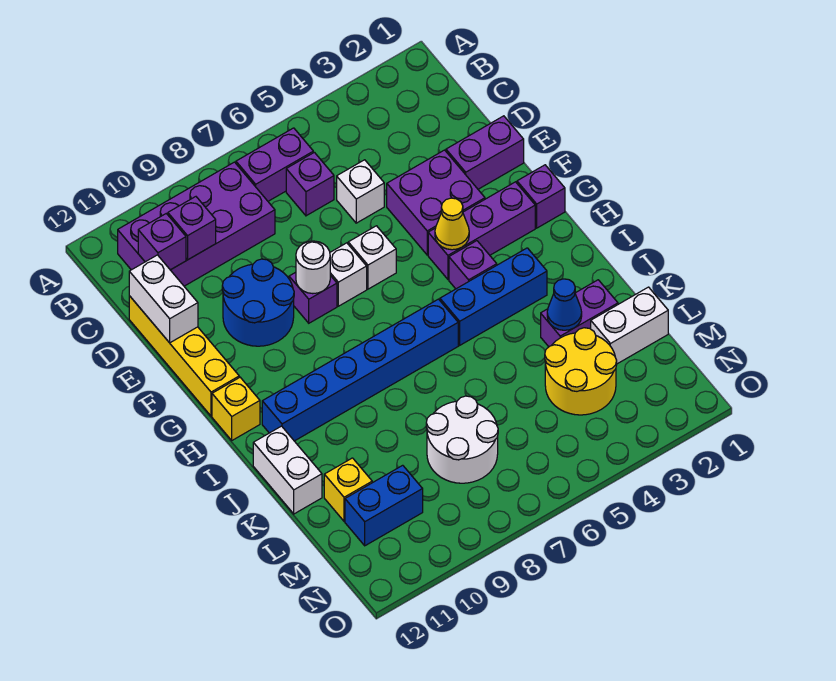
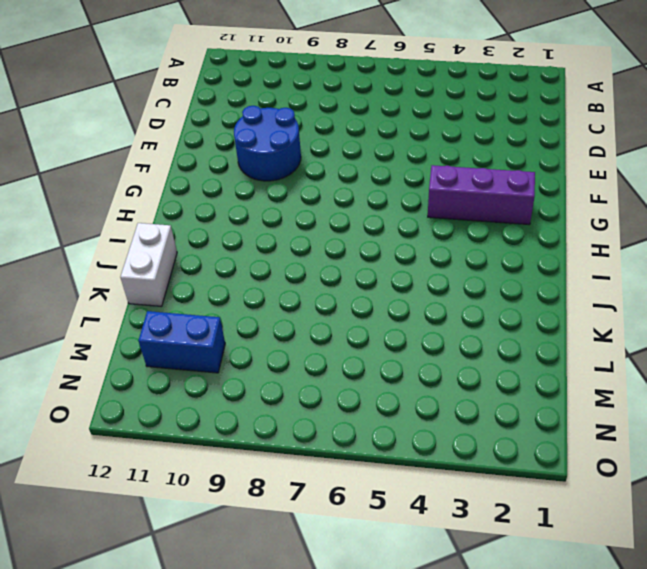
none -> purple brick B6:B7 level 1
none -> purple brick B8:C11 level 1
none -> purple brick C6 level 1
none -> white brick D5 level 1

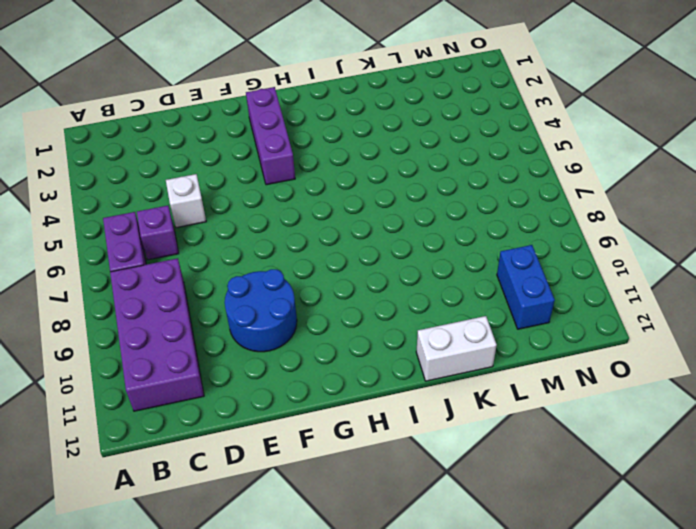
none -> yellow brick D12:G12 level 1
none -> purple brick E1:E2 level 1
none -> purple brick E3:F4 level 1
none -> white brick F6 level 1

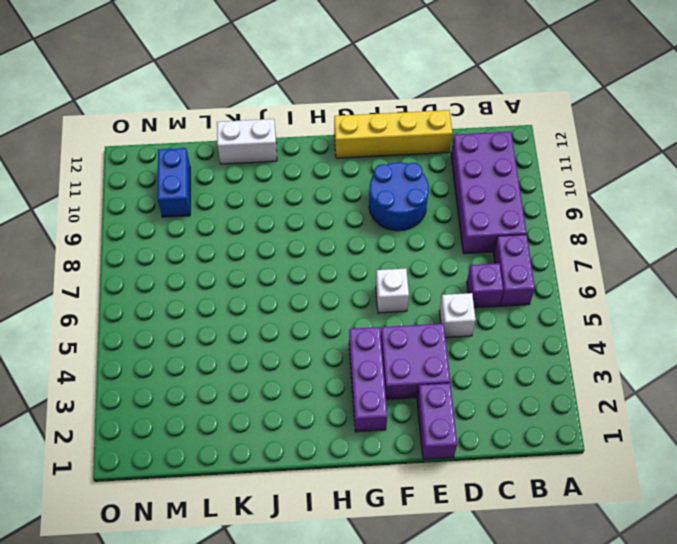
none -> white brick F7 level 1
none -> purple brick F8 level 1
none -> purple brick G1 level 1
none -> purple brick H4 level 1

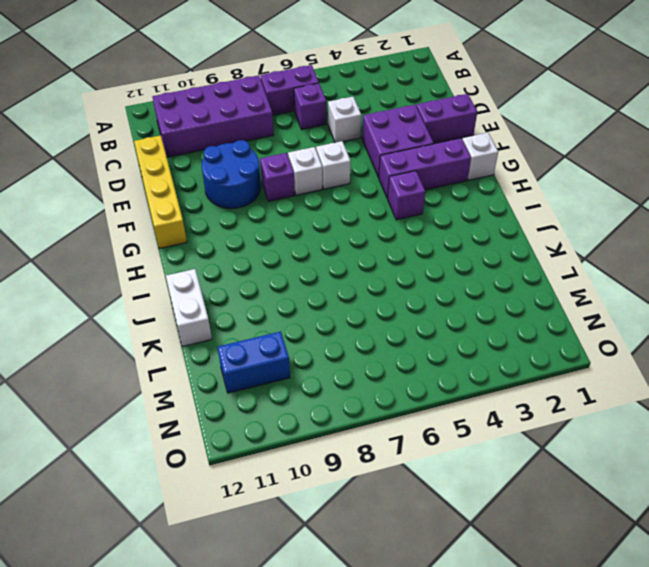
white brick G1 level 1 -> purple brick G1 level 1
none -> yellow brick H12 level 1
none -> blue brick I3:I5 level 1
none -> blue brick I6:I11 level 1
none -> purple brick K2:K3 level 1

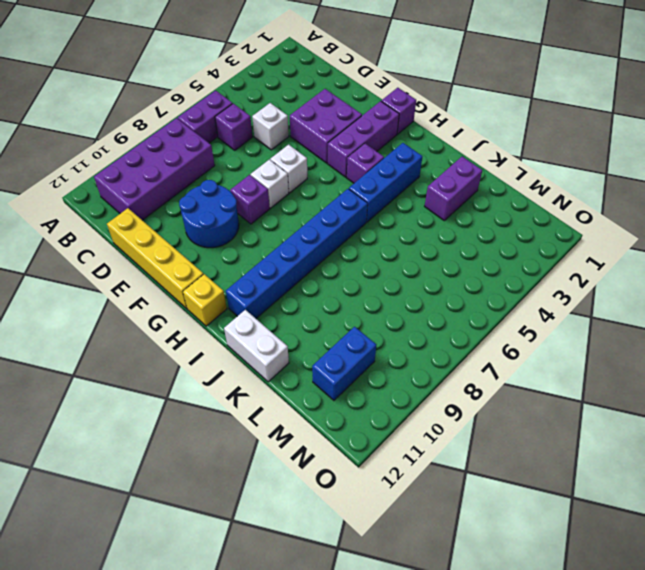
none -> purple brick E1:E2 level 1
none -> white brick L1:L2 level 1
none -> yellow round brick L3:M4 level 1
none -> white round brick L7:M8 level 1

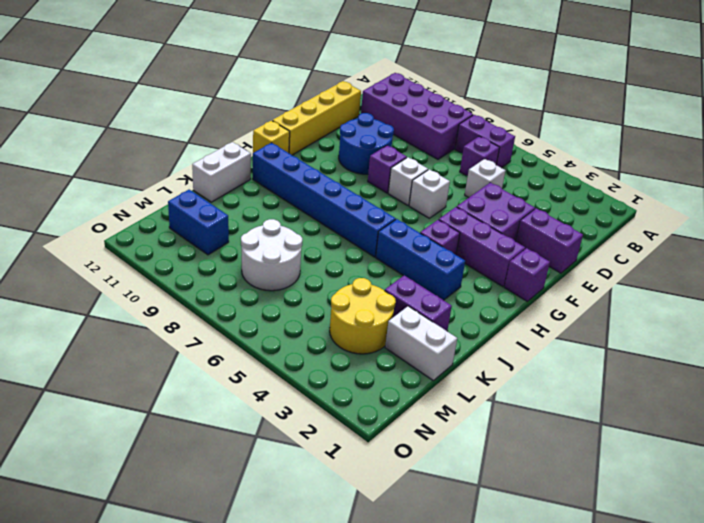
none -> yellow brick L11 level 1
none -> purple brick C10 level 2
none -> purple brick C11 level 2
none -> white brick D12:E12 level 2

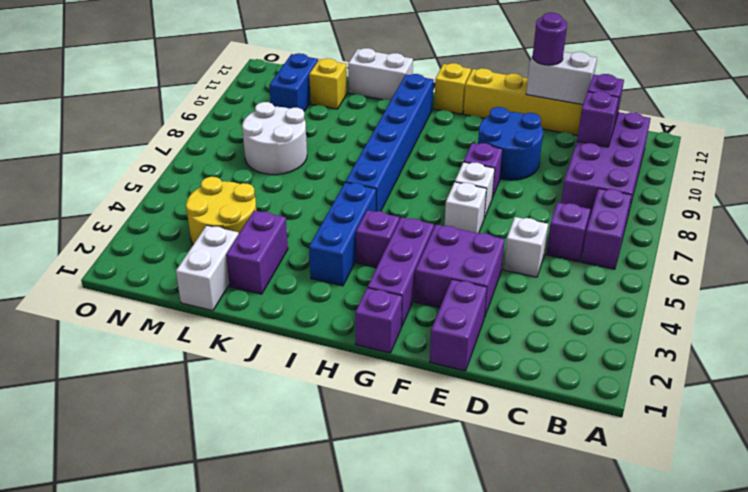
purple round brick E12 level 3 -> none
none -> white round brick F8 level 2
none -> yellow cone G4 level 2
none -> blue cone K3 level 2

